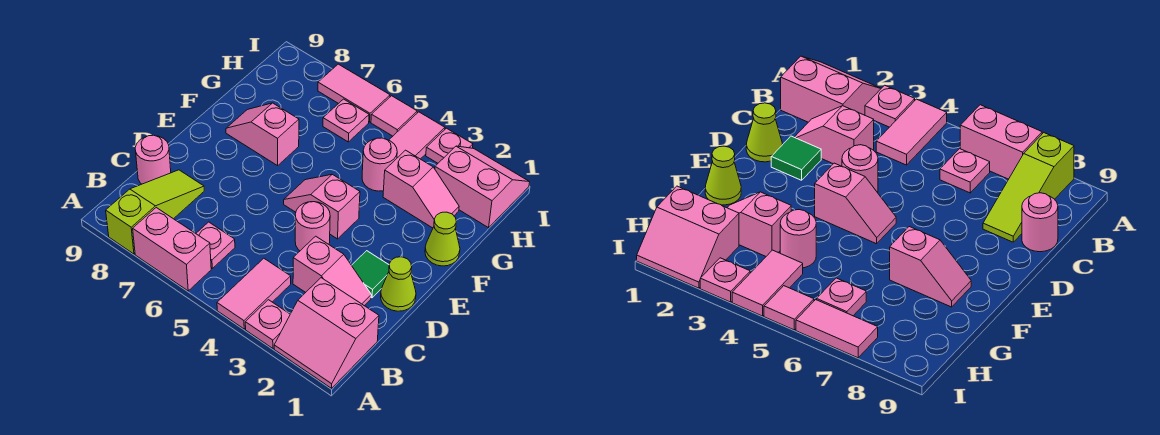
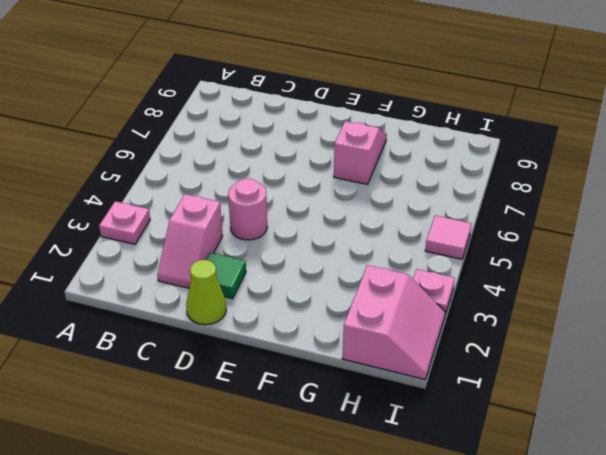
none -> pink slope A1:B2 level 1 top B
none -> pink tile A4:B4 level 1
none -> pink brick A6:A7 level 1

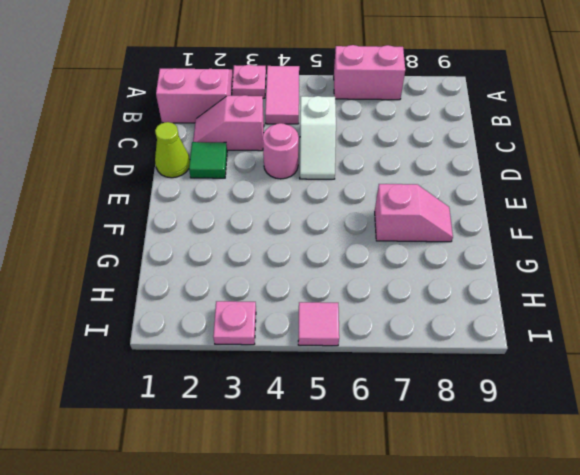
white slope C5:D5 level 1 top C -> none
none -> lime slope A8:C8 level 1 top A
none -> pink plate B6 level 1
none -> pink round brick C9 level 1

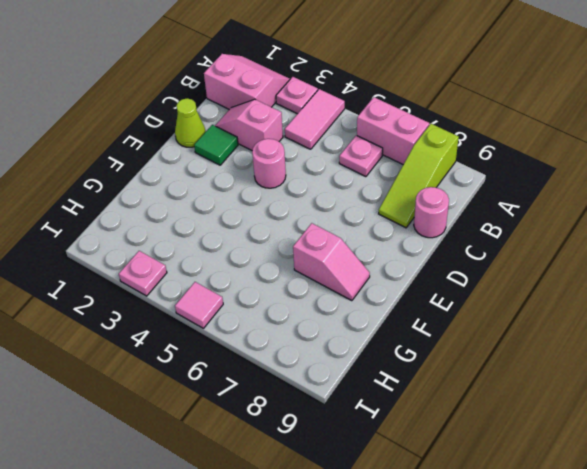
none -> pink slope E4:E5 level 1 top 4
none -> lime cone F1 level 1
none -> pink slope G2:G3 level 1 top 3

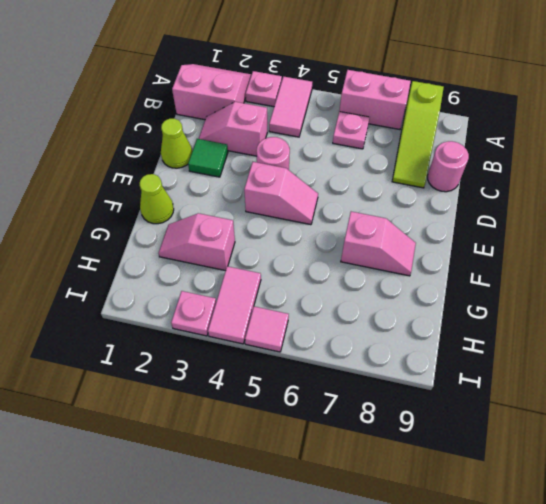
none -> pink round brick G4 level 1
none -> pink slope H1:I2 level 1 top H
none -> pink plate H6 level 1

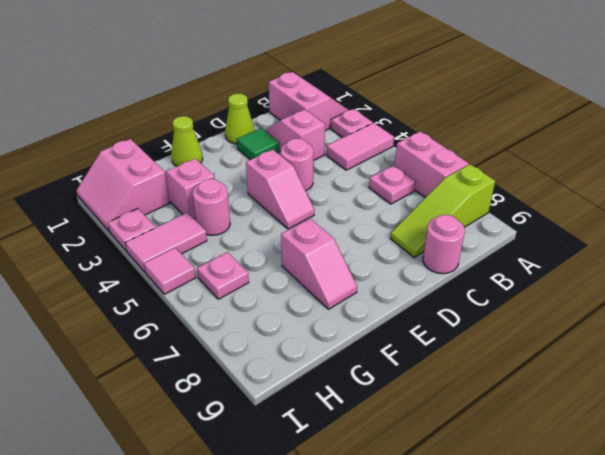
none -> pink tile I6:I7 level 1

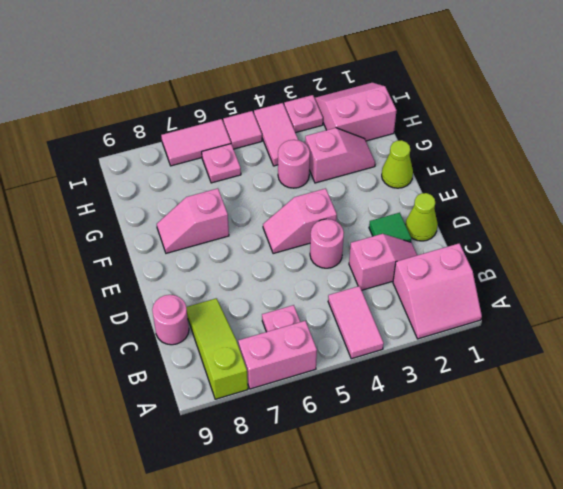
none -> pink plate A3 level 1

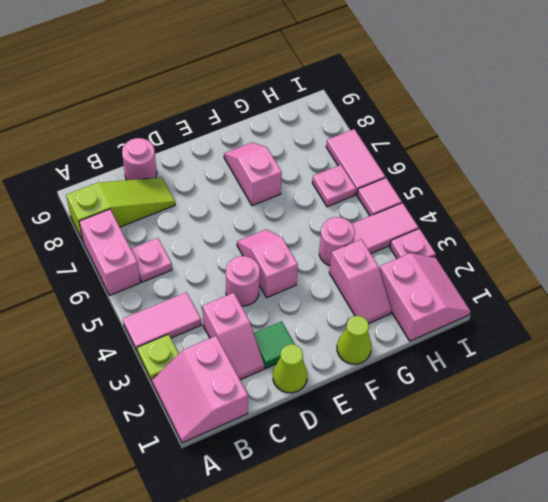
lime plate A3 level 1 -> pink plate A3 level 1

